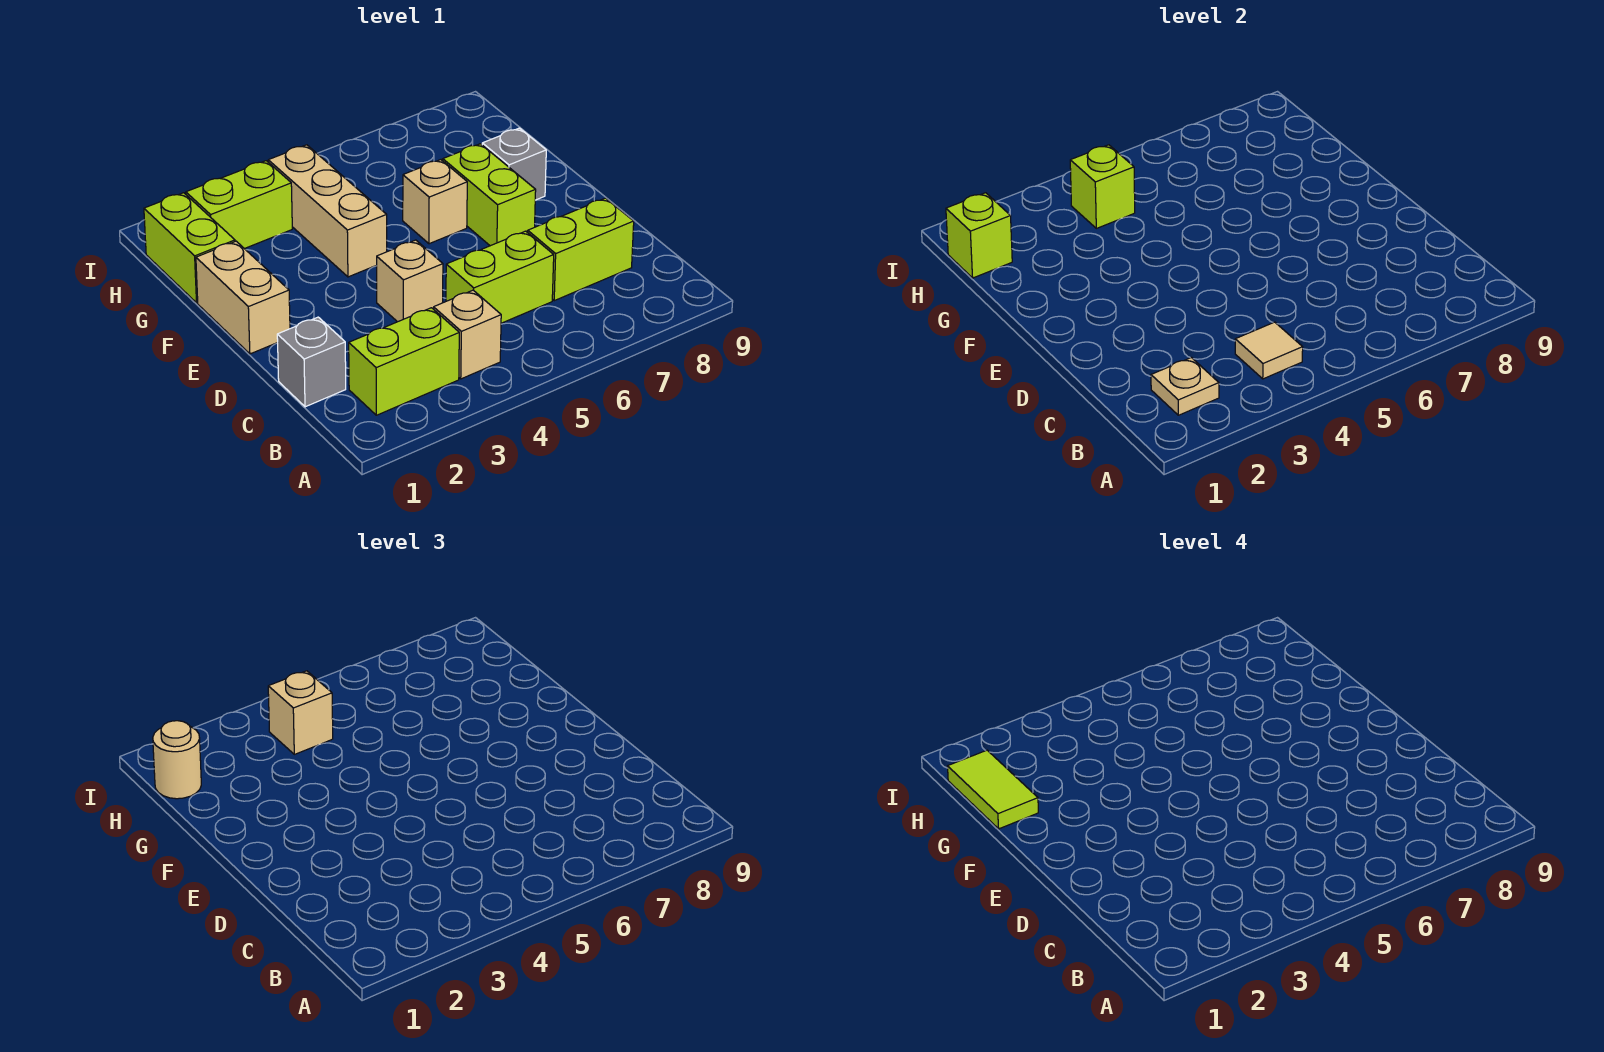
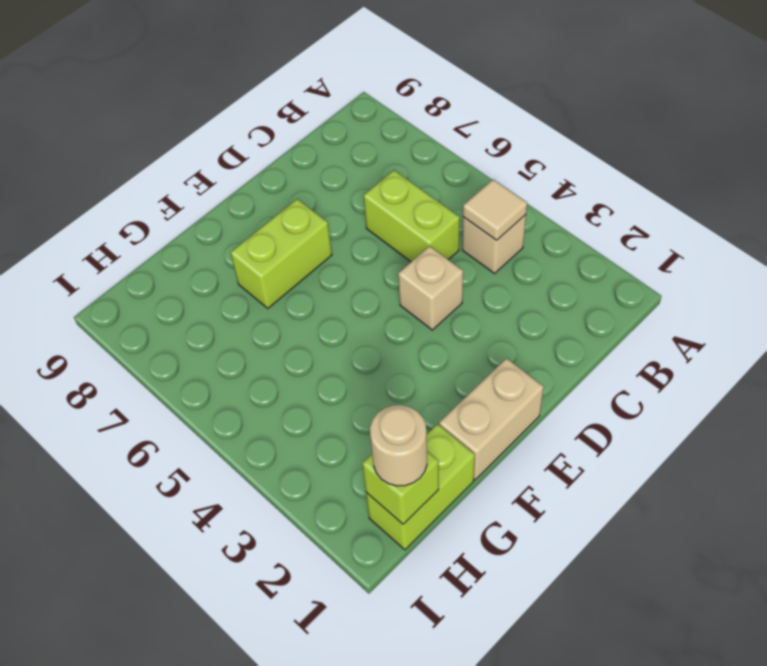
none -> lime brick B2:B3 level 1
none -> grey brick C1 level 1
none -> lime brick C7:C8 level 1

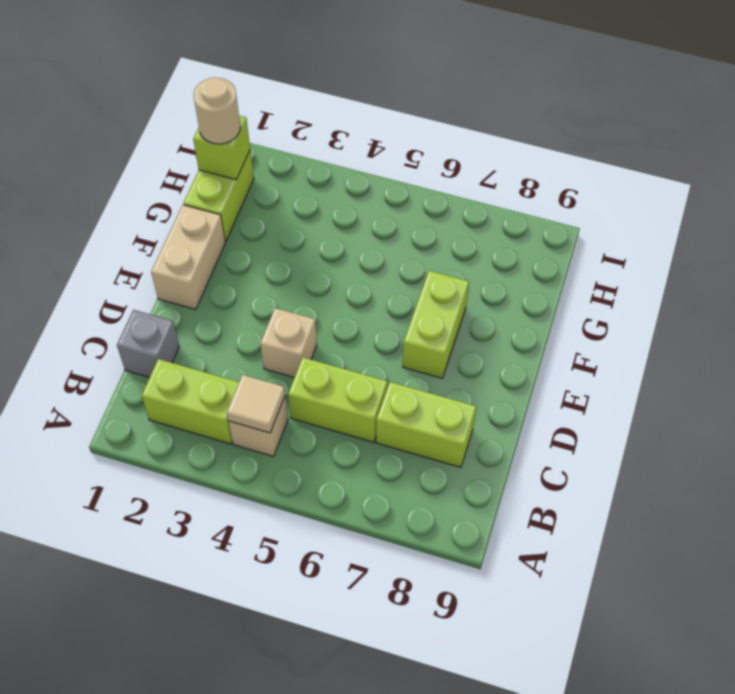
none -> tan brick F4:H4 level 1
none -> tan brick F6 level 1
none -> grey brick F8 level 1

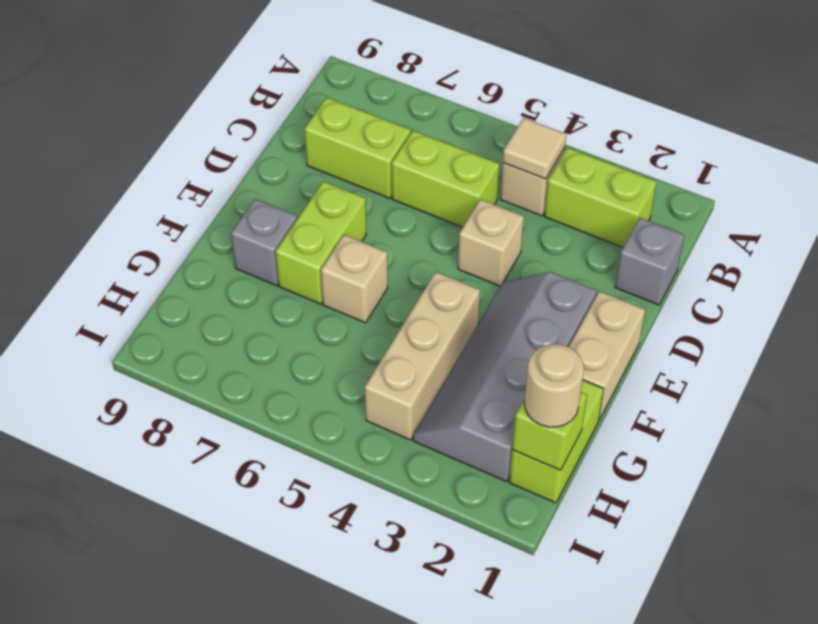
grey slope E2:H3 level 1 top 2 -> lime brick H2:H3 level 1
none -> tan plate B2 level 2
none -> lime brick H4 level 2
none -> tan brick H4 level 3

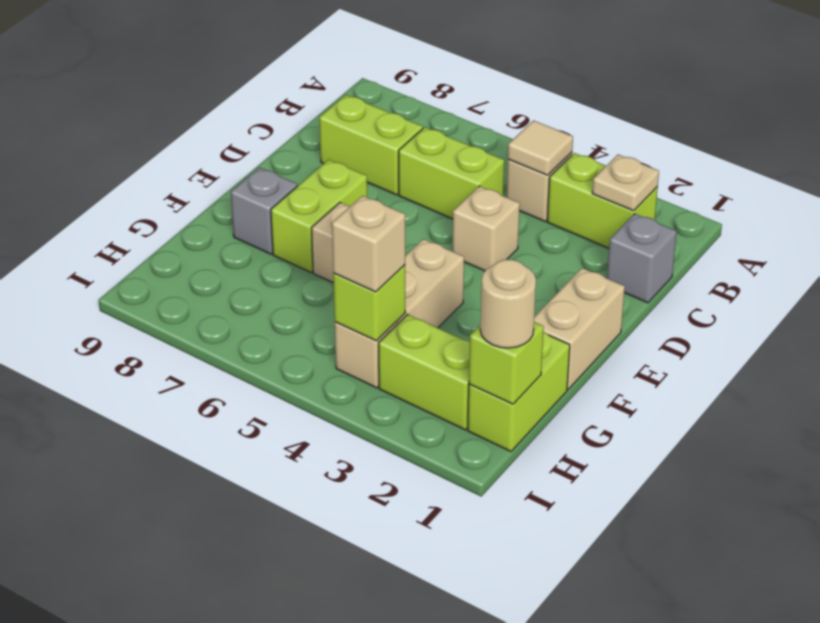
none -> lime tile G1:H1 level 4

